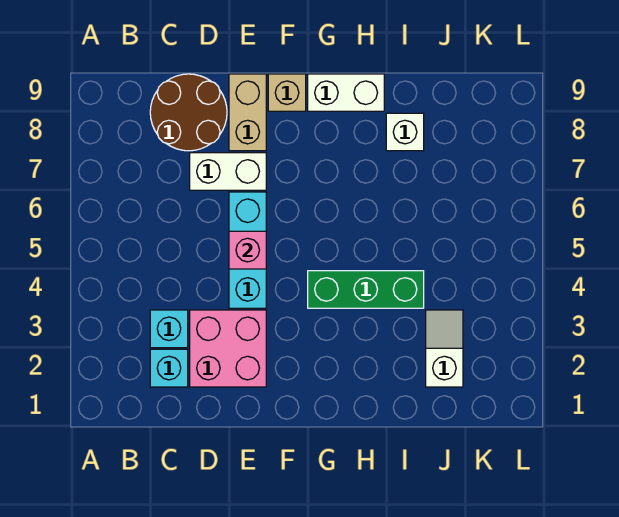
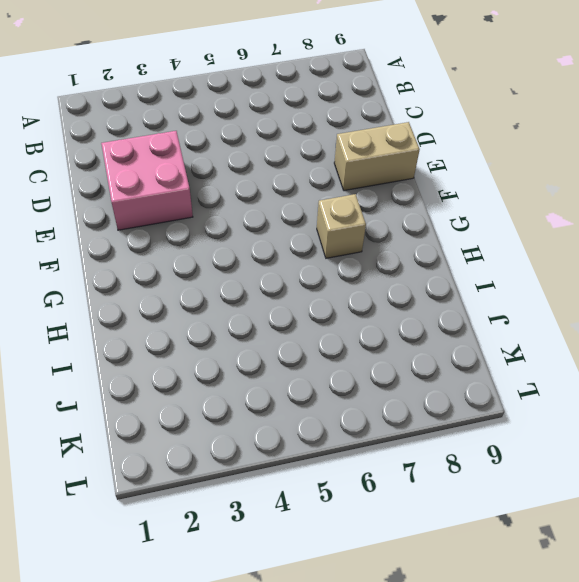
tan brick G7 level 1 -> tan brick F9 level 1
none -> cyan brick C2 level 1
none -> cyan brick C3 level 1
none -> brown round brick C8:D9 level 1

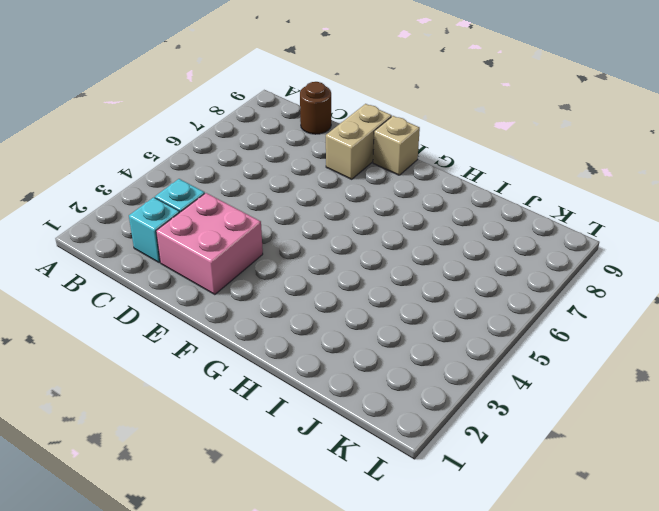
brown round brick C9 level 1 -> brown round brick C8:D9 level 1
none -> white brick D7:E7 level 1
none -> cyan brick E4:E6 level 1
none -> green brick G4:I4 level 1

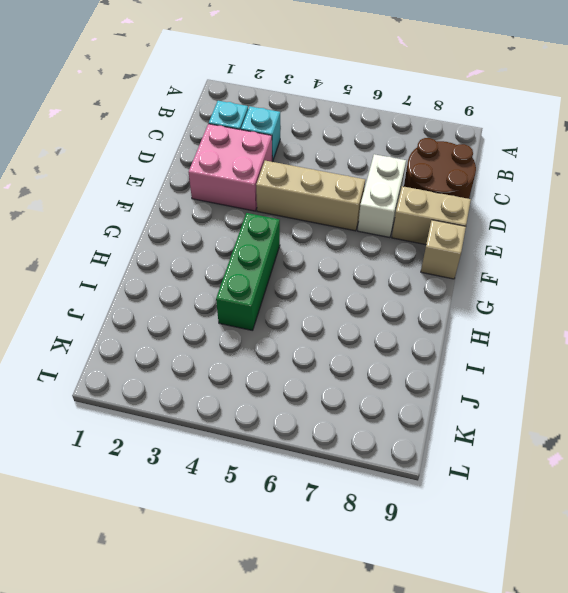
tan brick E4:E6 level 1 -> cyan brick E4:E6 level 1
none -> white brick G9:H9 level 1
none -> white brick I8 level 1
none -> white slope J2:J3 level 1 top 2

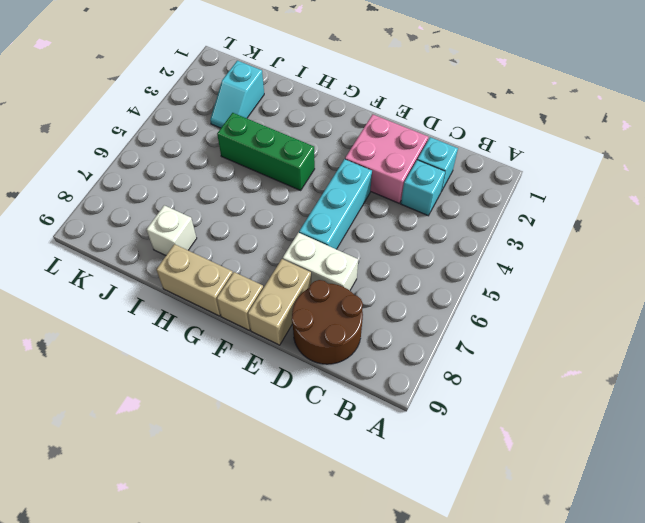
tan brick G9:H9 level 1 -> white brick G9:H9 level 1
cyan slope J2:J3 level 1 top 2 -> white slope J2:J3 level 1 top 2
none -> pink brick E5 level 2

